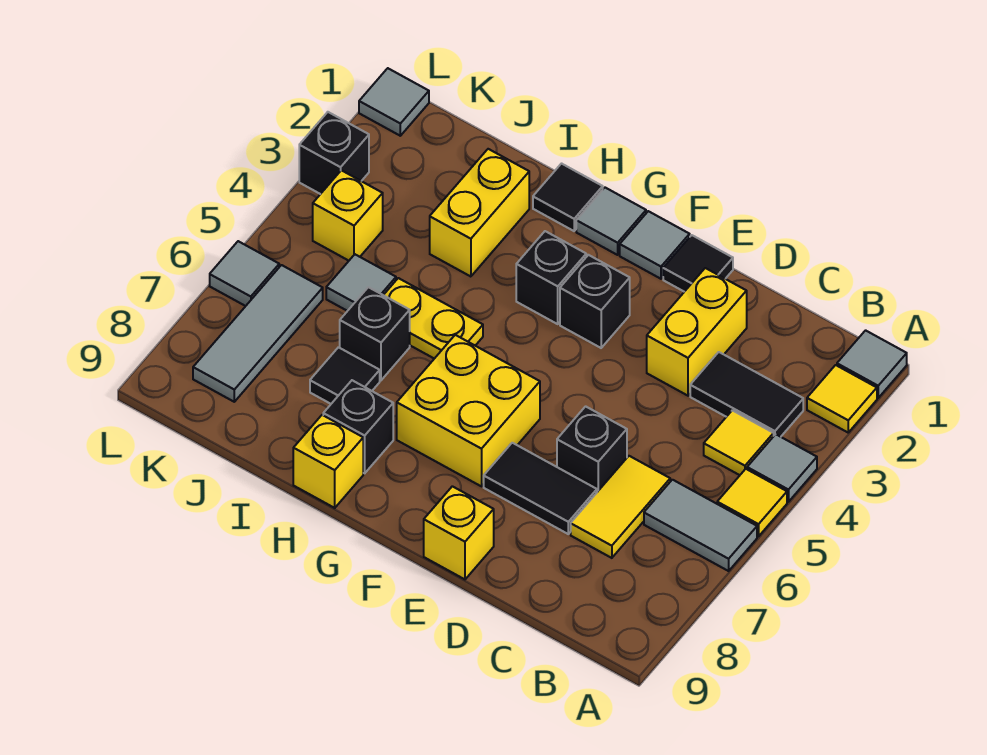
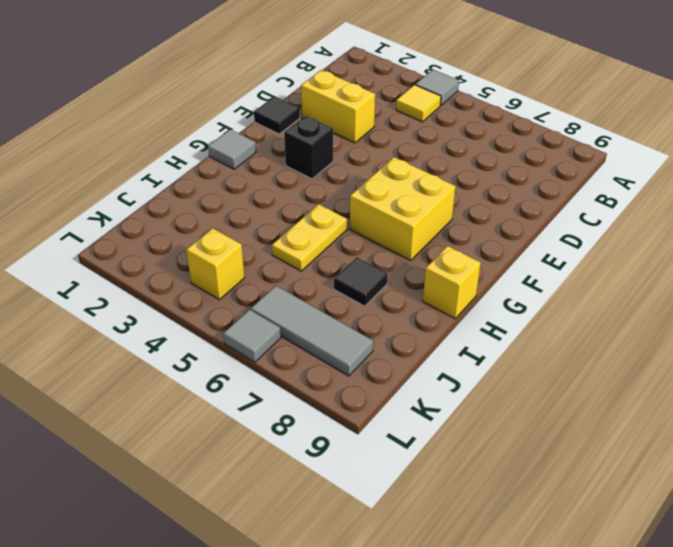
none -> grey tile A1 level 1
none -> yellow tile A2 level 1
none -> yellow tile A5 level 1
none -> grey tile A6:B6 level 1

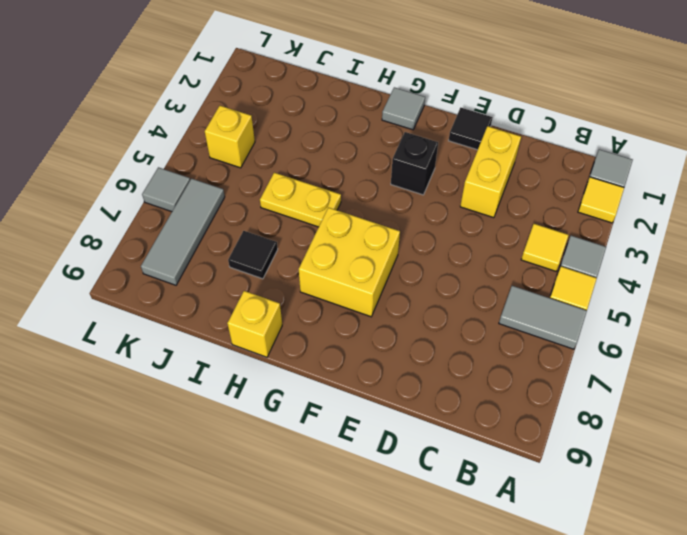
none -> black tile B3:C3 level 1
none -> yellow tile C6:C7 level 1
none -> black brick D6 level 1
none -> black tile D7:E7 level 1

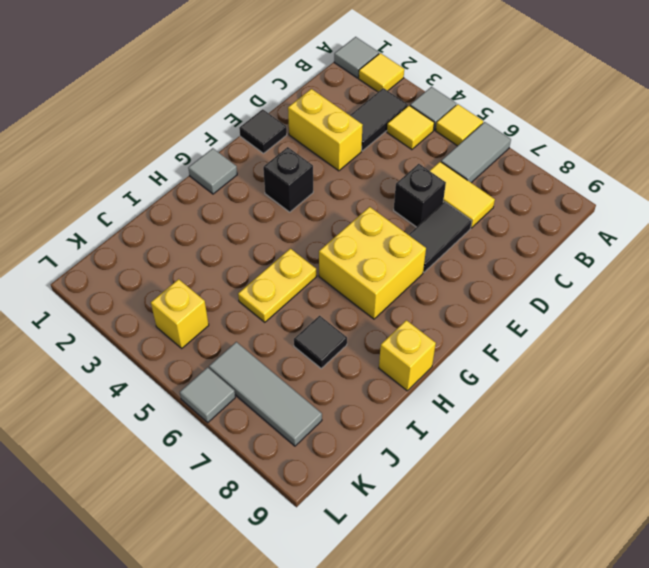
none -> yellow brick E9 level 1
none -> grey tile F1 level 1
none -> black brick G3 level 1
none -> black tile H1 level 1

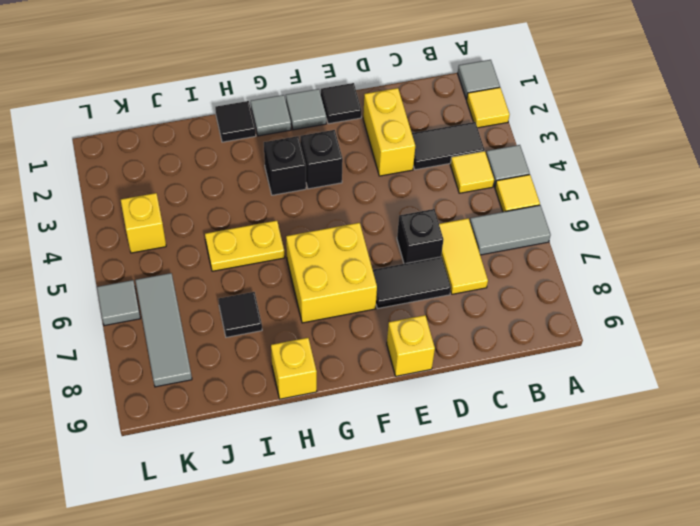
none -> black brick H8 level 1
none -> yellow brick I2:I3 level 1
none -> black brick I6 level 1
none -> grey tile J5 level 1

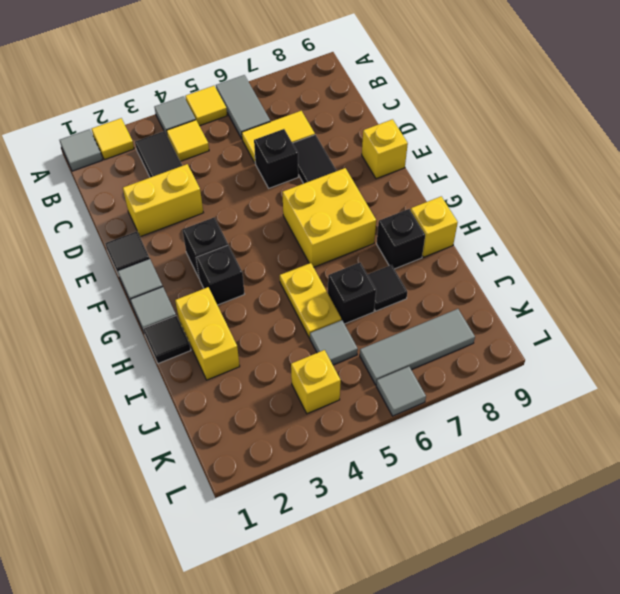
yellow brick H2:I2 level 1 -> yellow brick I2:I3 level 1
none -> grey tile L1 level 1
none -> black brick L3 level 1

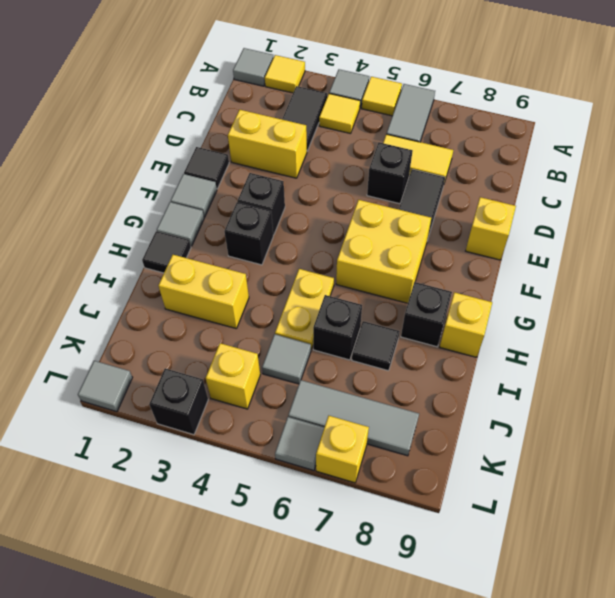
yellow brick L7 level 1 -> none

